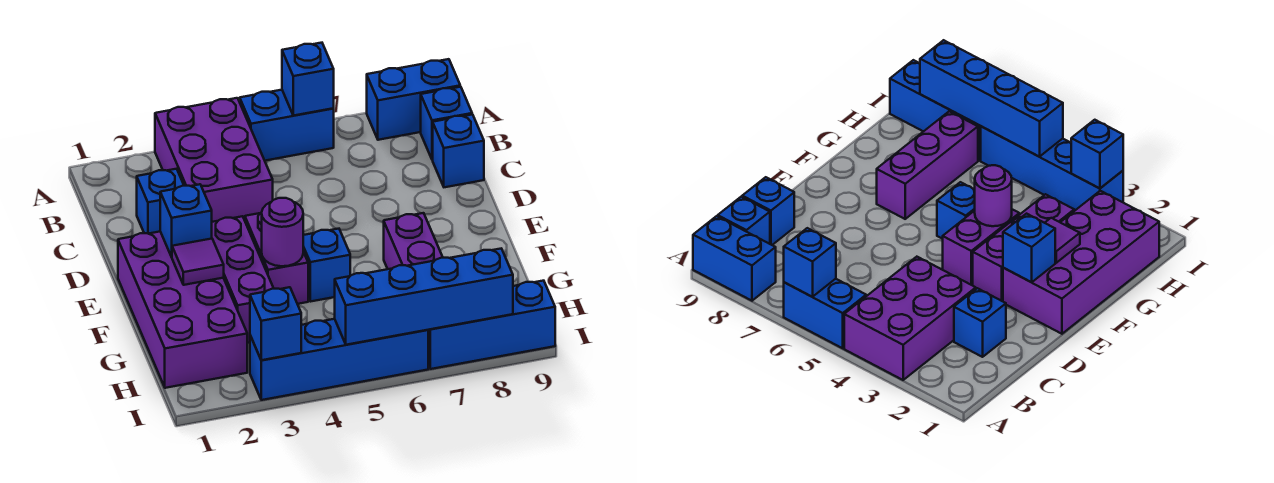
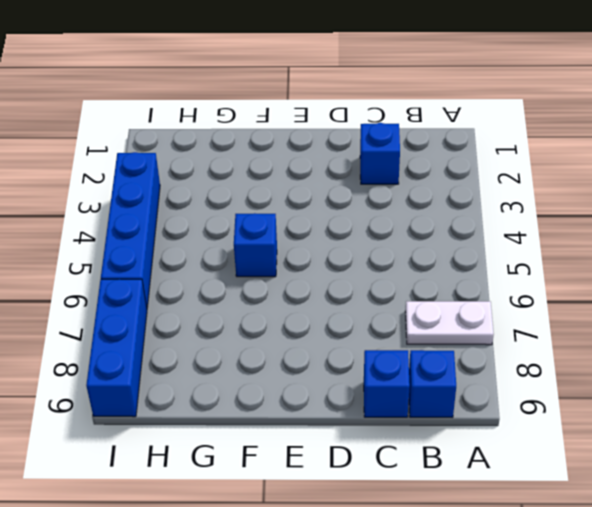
white plate A7:B7 level 1 -> none
none -> purple brick A3:C4 level 1
none -> blue brick A5:A6 level 1
none -> blue brick A8:A9 level 1

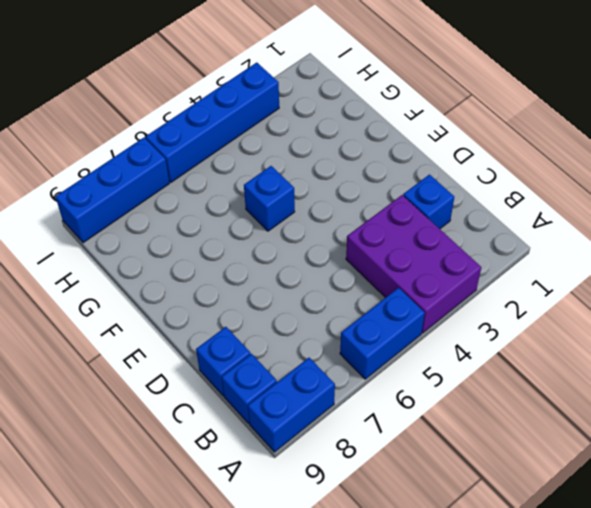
none -> purple brick E1:H2 level 1
none -> purple brick E3:G3 level 1
none -> purple brick E4:F4 level 1

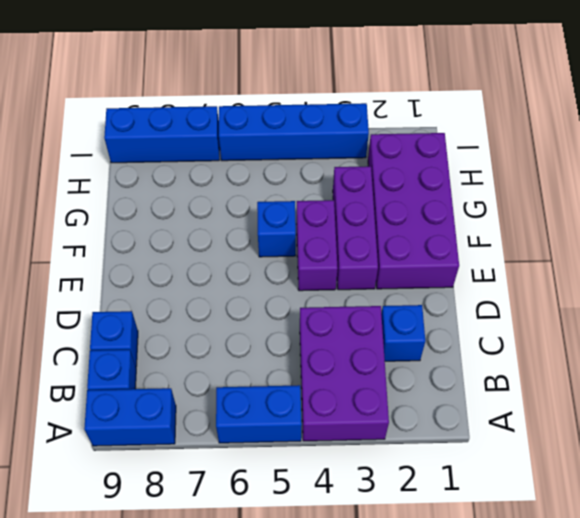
none -> purple brick F7:H7 level 1
none -> blue brick A6 level 2
none -> blue brick E2 level 2

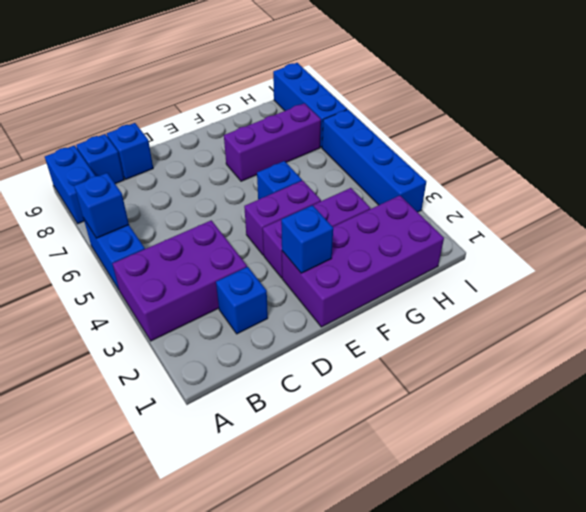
none -> purple tile F2 level 2
none -> purple round brick F4 level 2
none -> blue brick I3 level 2

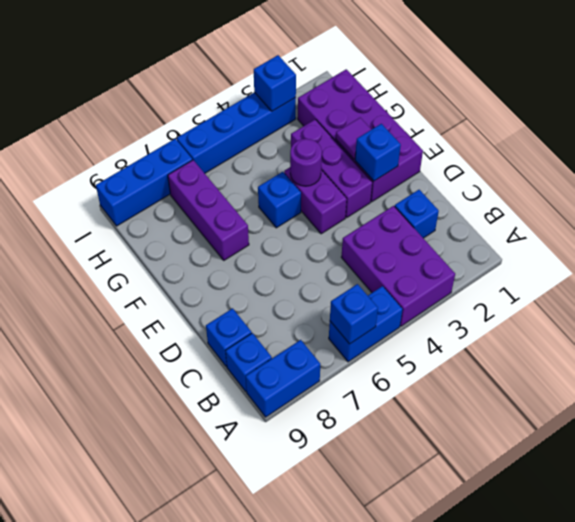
none -> blue brick I5:I8 level 2

